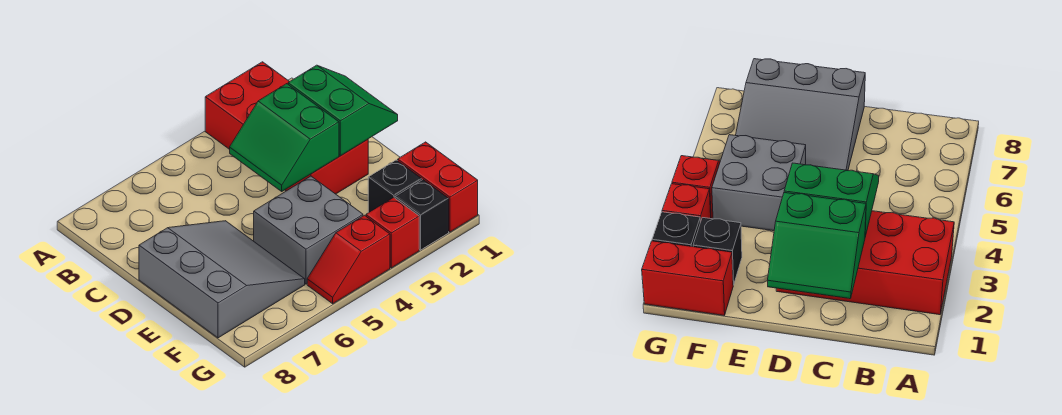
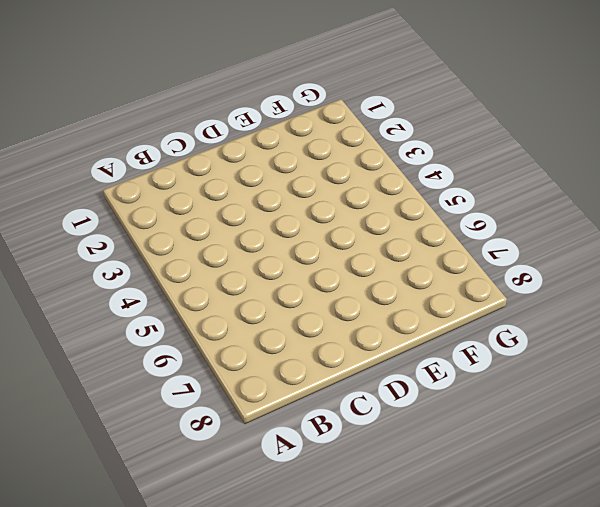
none -> red brick A2:D3 level 1
none -> grey slope D6:F8 level 1 top 8

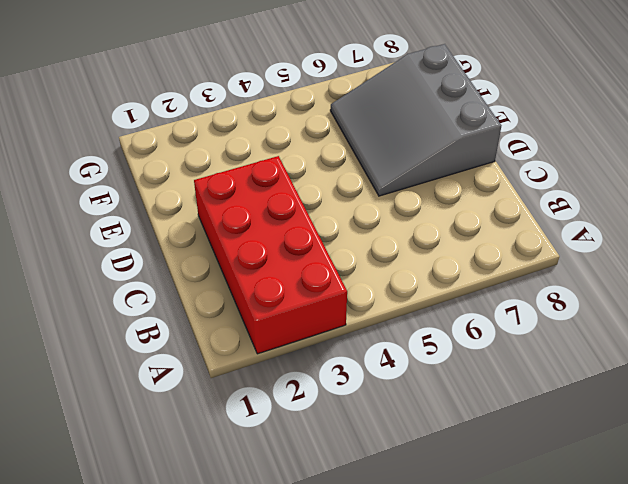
none -> grey brick E4:F5 level 1
none -> red brick F1:G1 level 1

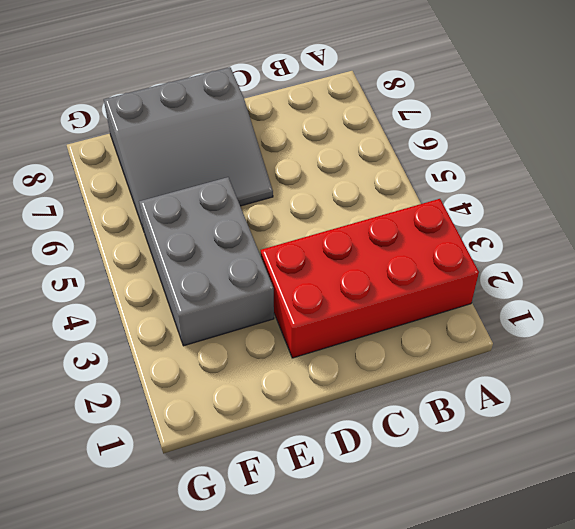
grey brick E3:F5 level 1 -> grey brick E4:F5 level 1
none -> red brick F1:G1 level 1
none -> black brick F2 level 1

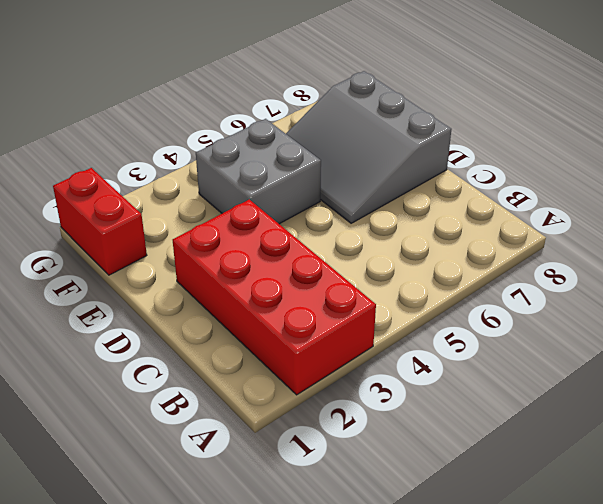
none -> black brick F2 level 1
none -> black brick G2 level 1

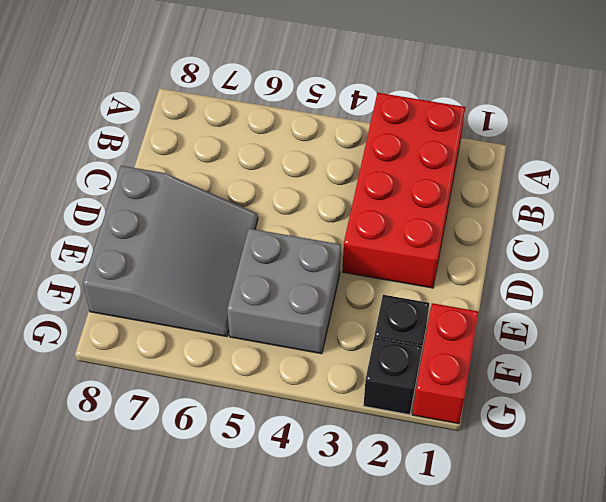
none -> red brick G3 level 1
none -> red slope G4:G5 level 1 top 4

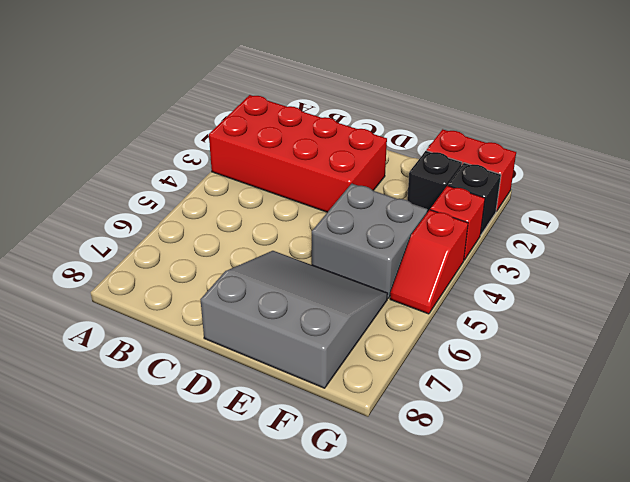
none -> green slope C1:D2 level 2 top 2
none -> green slope C3:D4 level 2 top 3

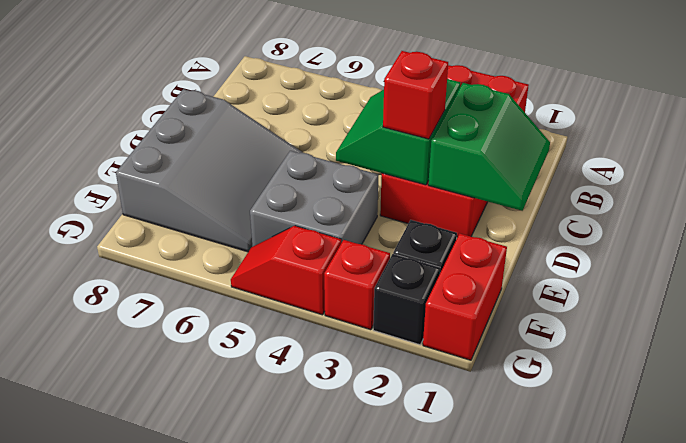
red brick D3 level 3 -> none

